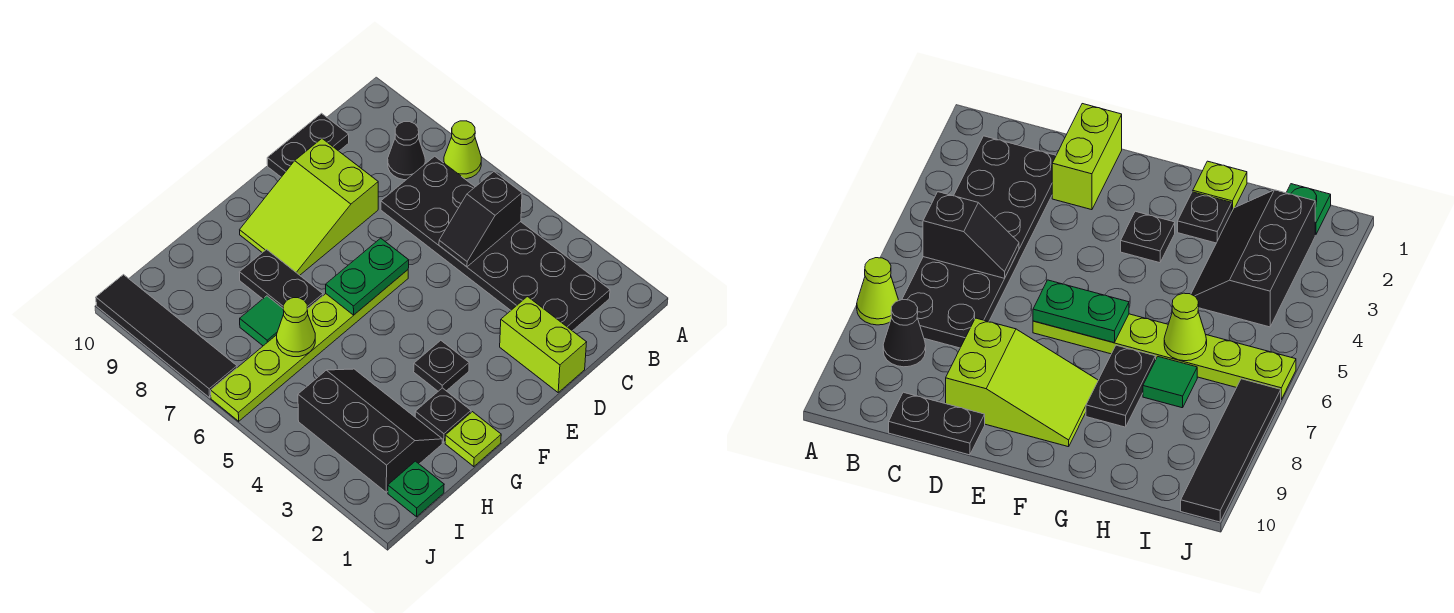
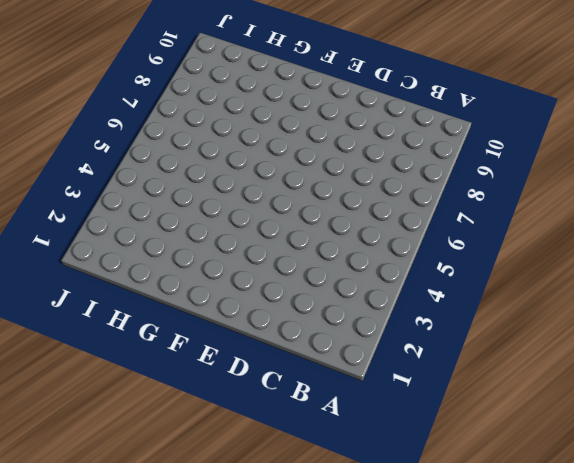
none -> lime cone A7 level 1
none -> black plate B2:C7 level 1
none -> black cone B8 level 1

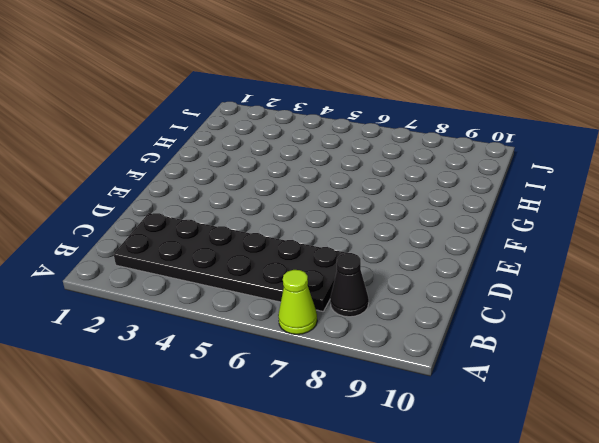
none -> black plate C10:D10 level 1
none -> lime brick D1:D2 level 1
none -> lime slope D8:F9 level 1 top D

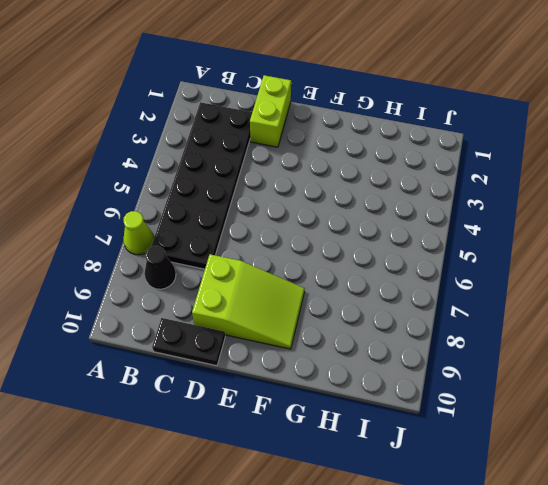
none -> lime plate E6:J6 level 1
none -> black plate F3 level 1
none -> lime plate G1 level 1

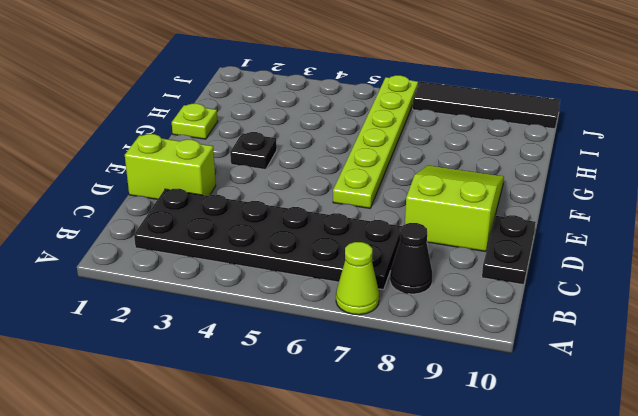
none -> black plate G2 level 1
none -> black plate G7:G8 level 1
none -> black slope H2:I4 level 1 top I

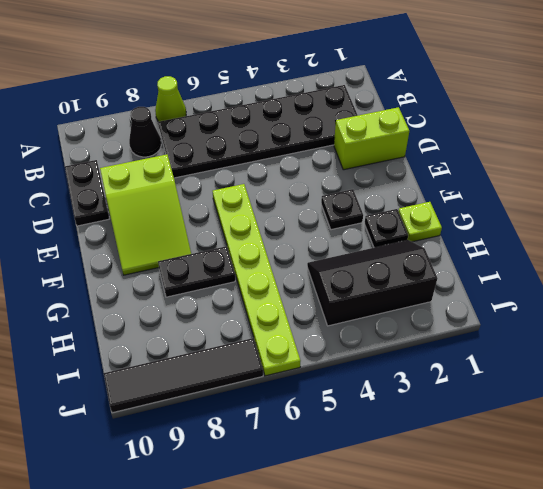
none -> green tile H7 level 1
none -> green plate I1 level 1
none -> black slope B5:C5 level 2 top B

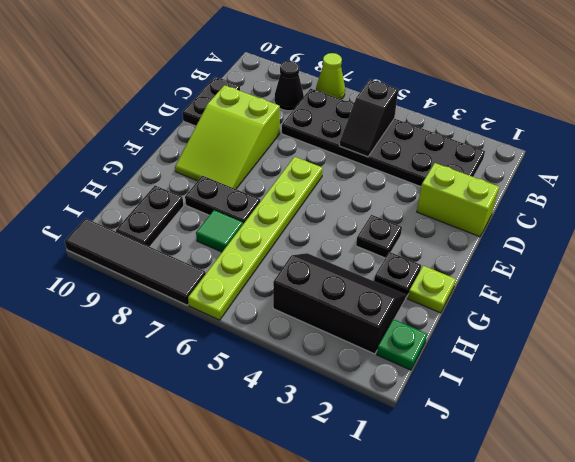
black plate H9:I9 level 1 -> none
none -> green plate E6:F6 level 2
none -> lime cone H6 level 2

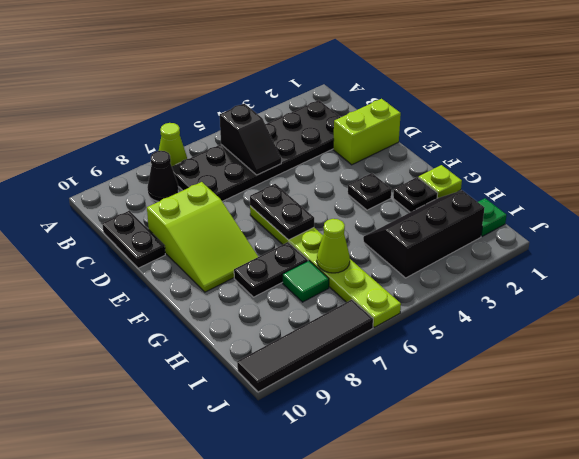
black plate E6:F6 level 2 -> green plate E6:F6 level 2

